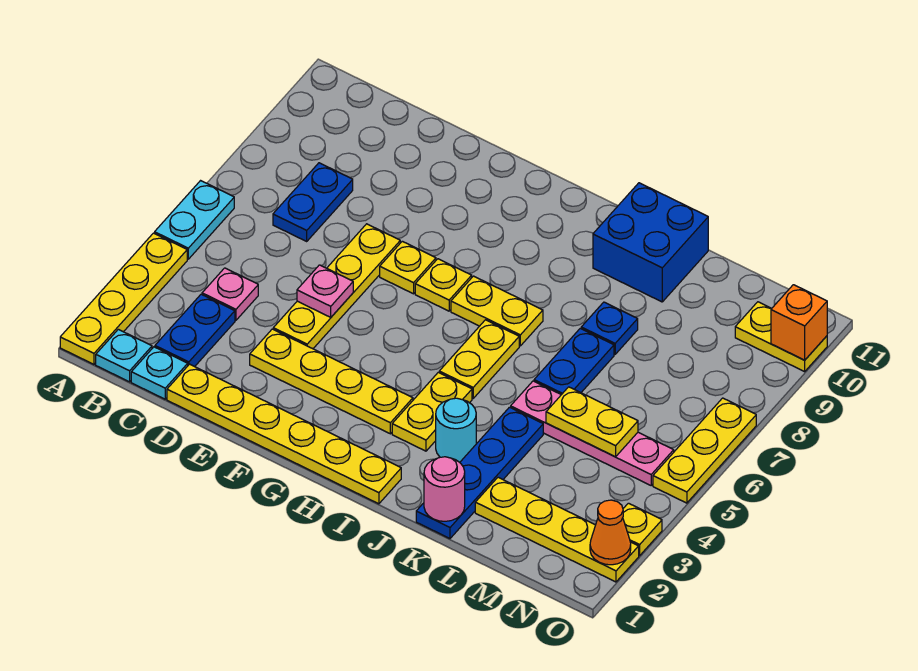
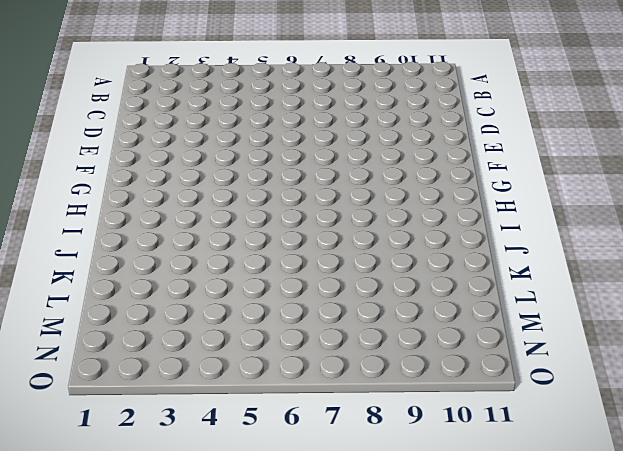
none -> yellow plate A1:A4 level 1
none -> cyan plate A5:A6 level 1
none -> cyan plate B1 level 1
none -> cyan plate C1 level 1

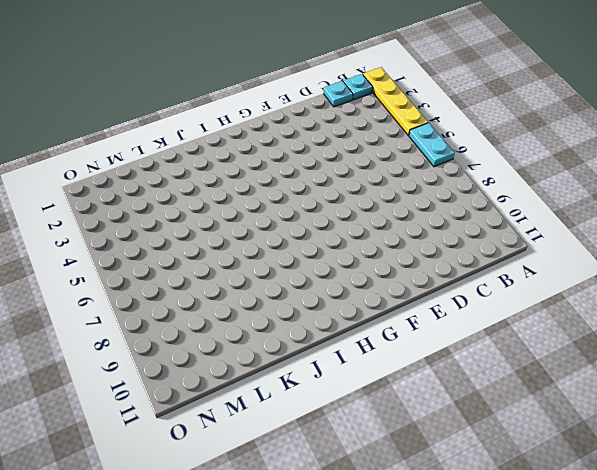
none -> blue plate C2:C3 level 1
none -> pink plate C4 level 1
none -> blue plate C7:C8 level 1
none -> yellow plate D1:I1 level 1

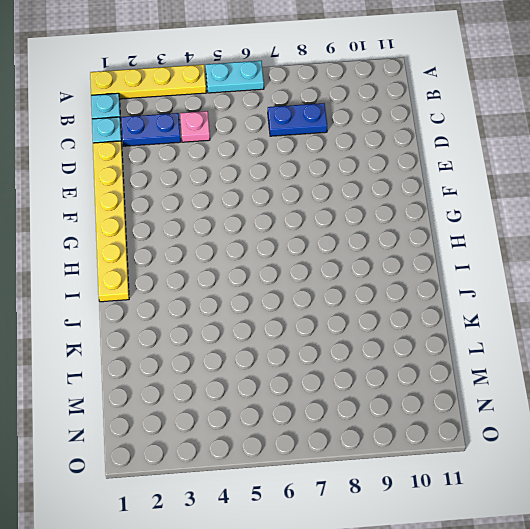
none -> yellow plate E3:H3 level 1
none -> yellow plate E4:E7 level 1
none -> yellow plate F7 level 1
none -> yellow plate G7 level 1

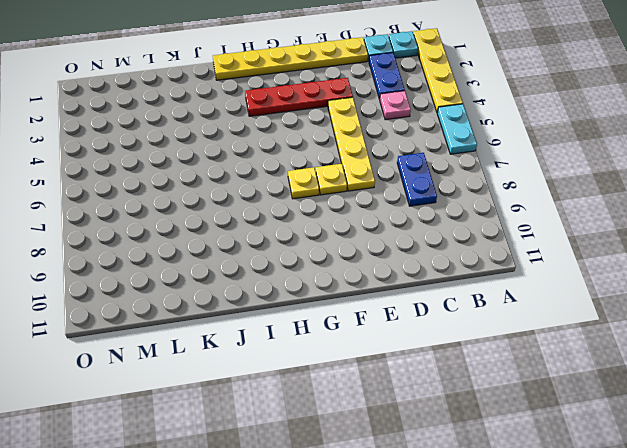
red plate E3:H3 level 1 -> yellow plate E3:H3 level 1
none -> yellow plate H7:I7 level 1
none -> yellow plate I3:I4 level 1
none -> yellow plate I5:I6 level 1
none -> cyan round brick J3 level 1

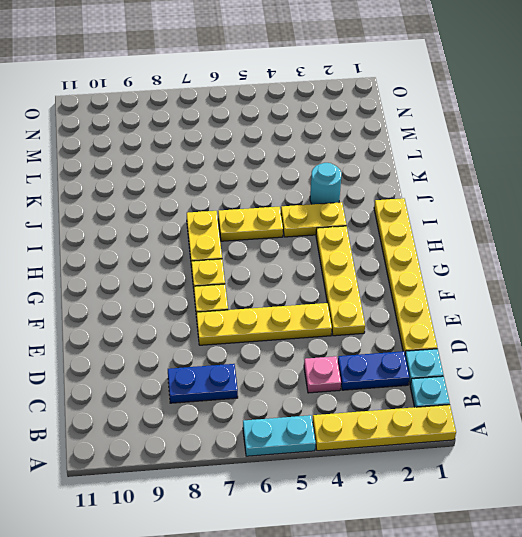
none -> blue brick J10:K11 level 1
none -> blue plate K1:K4 level 1
none -> pink plate K5:N5 level 1
none -> blue plate K6:K7 level 1

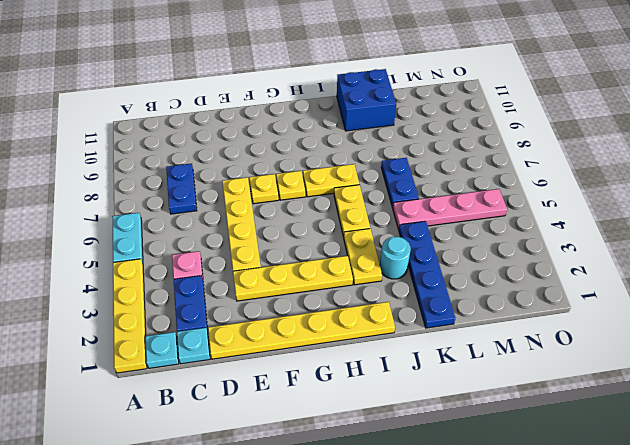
none -> blue plate K8 level 1
none -> yellow plate L2:O2 level 1
none -> yellow plate N10:O10 level 1
none -> yellow plate O3 level 1

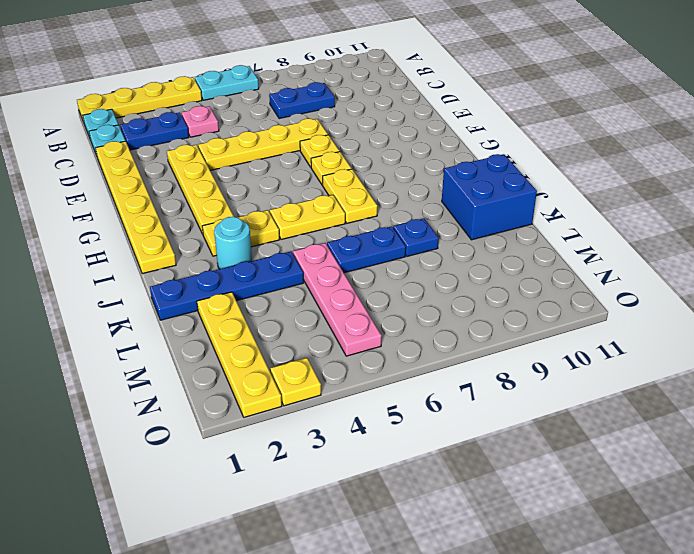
none -> yellow plate N10:O10 level 1
none -> yellow plate O5:O7 level 1
none -> pink plate E5 level 2
none -> pink round brick K1 level 2

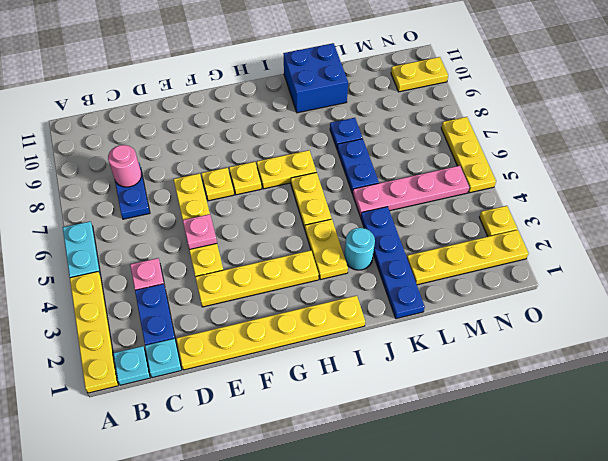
pink round brick C8 level 2 -> pink round brick K1 level 2
none -> yellow plate L5:M5 level 2
none -> orange cone O2 level 2
none -> orange brick O10 level 2

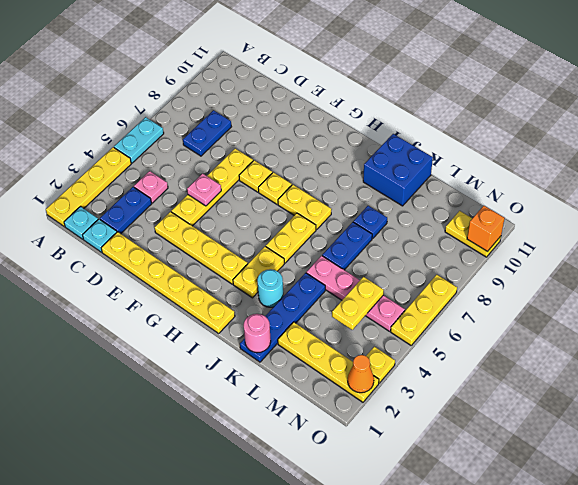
yellow plate M4:M5 level 2 -> yellow plate L5:M5 level 2

